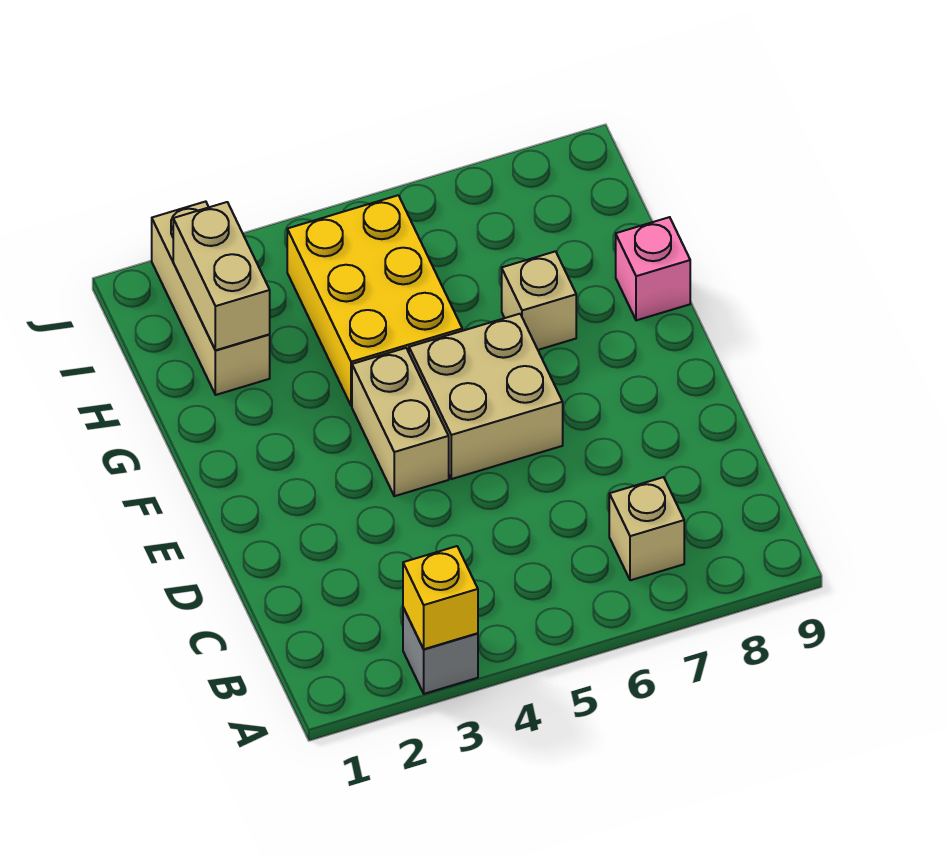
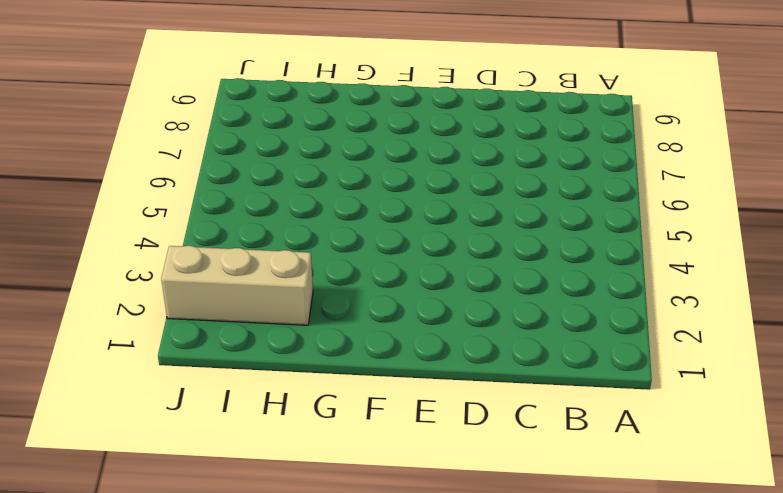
none -> grey brick A3 level 1
none -> tan brick B7 level 1

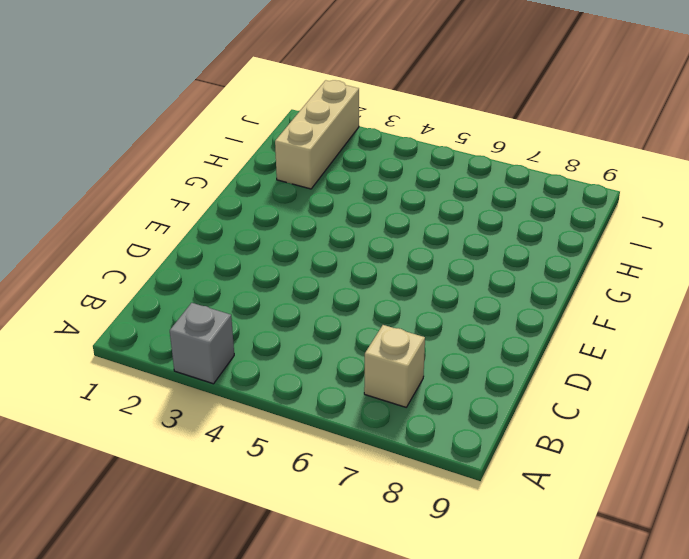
none -> tan brick E4:F4 level 1
none -> tan brick E5:F6 level 1

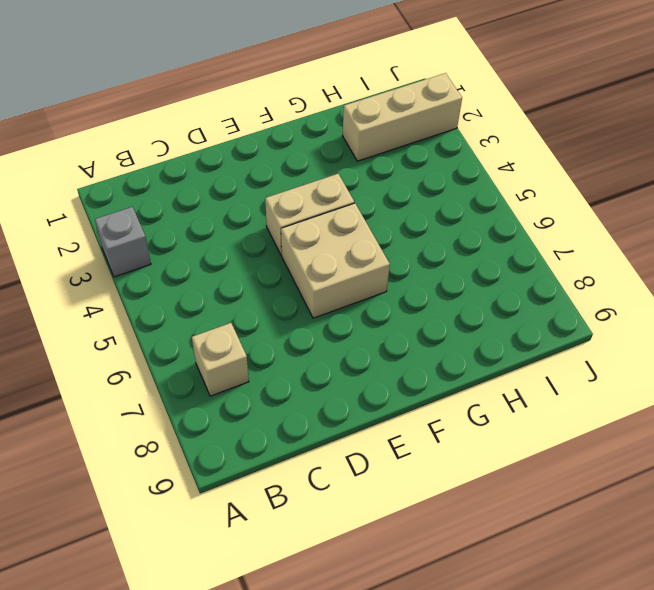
none -> yellow brick G4:I5 level 1
none -> tan brick G7 level 1

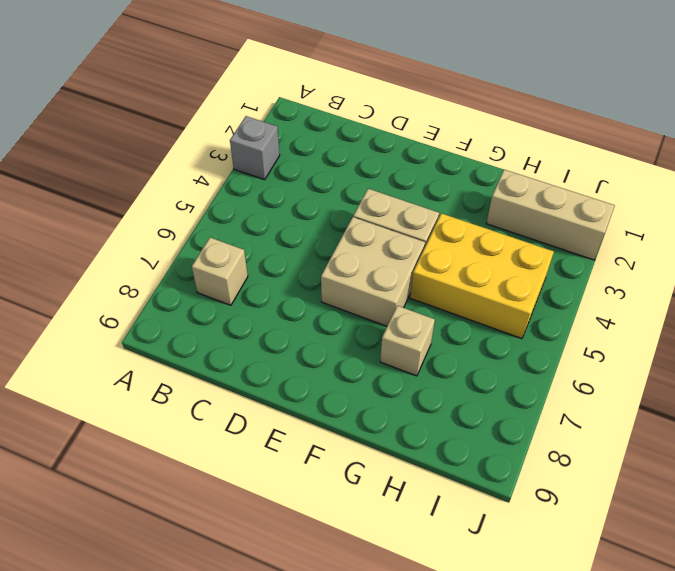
none -> pink brick G9 level 1
none -> yellow brick A3 level 2

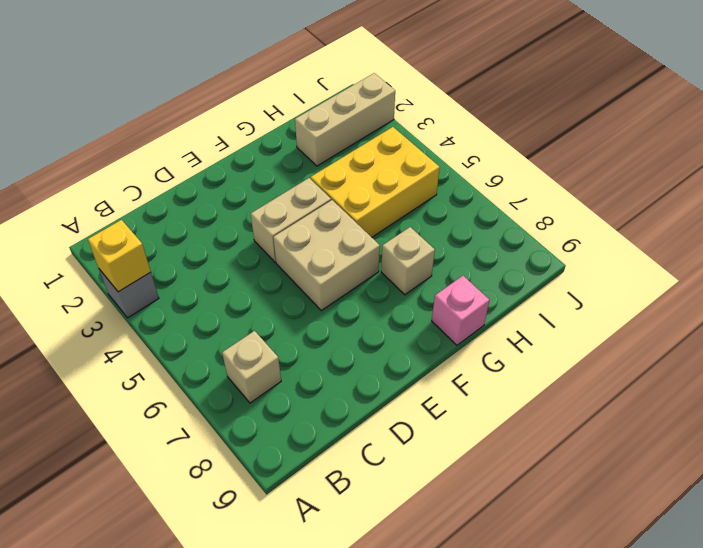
none -> tan brick H2:I2 level 2

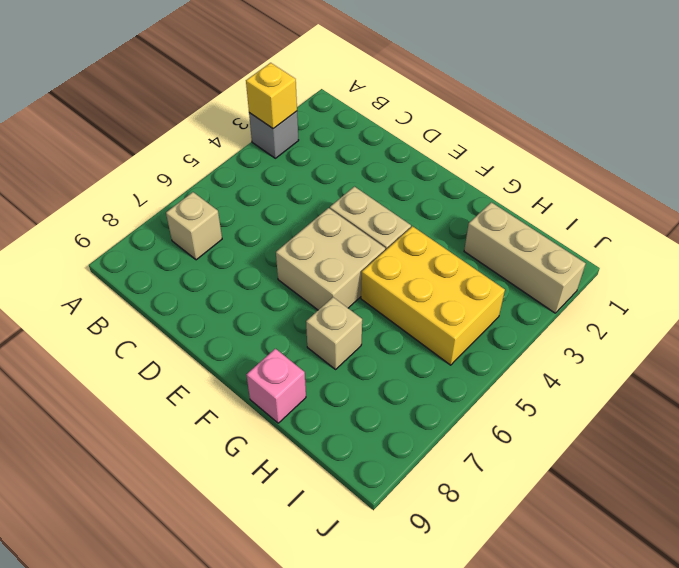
none -> tan brick H2:I2 level 2

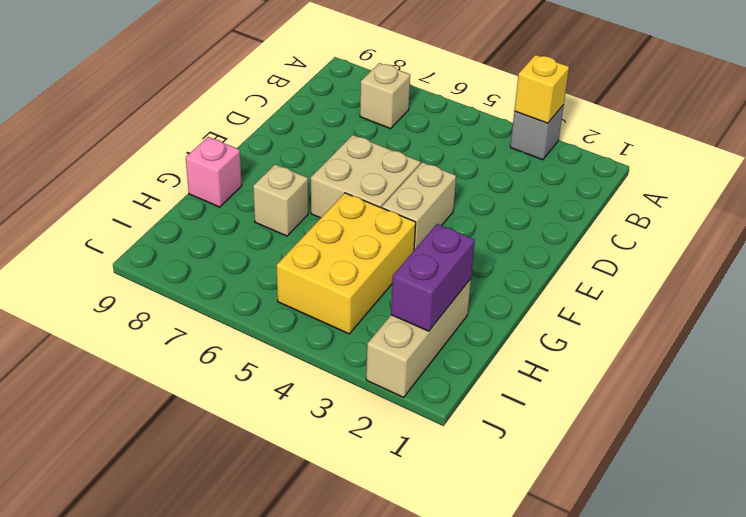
purple brick H2:I2 level 2 -> tan brick H2:I2 level 2

